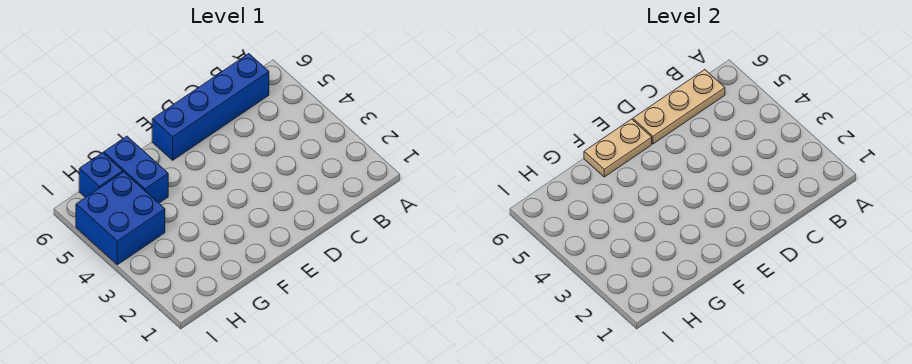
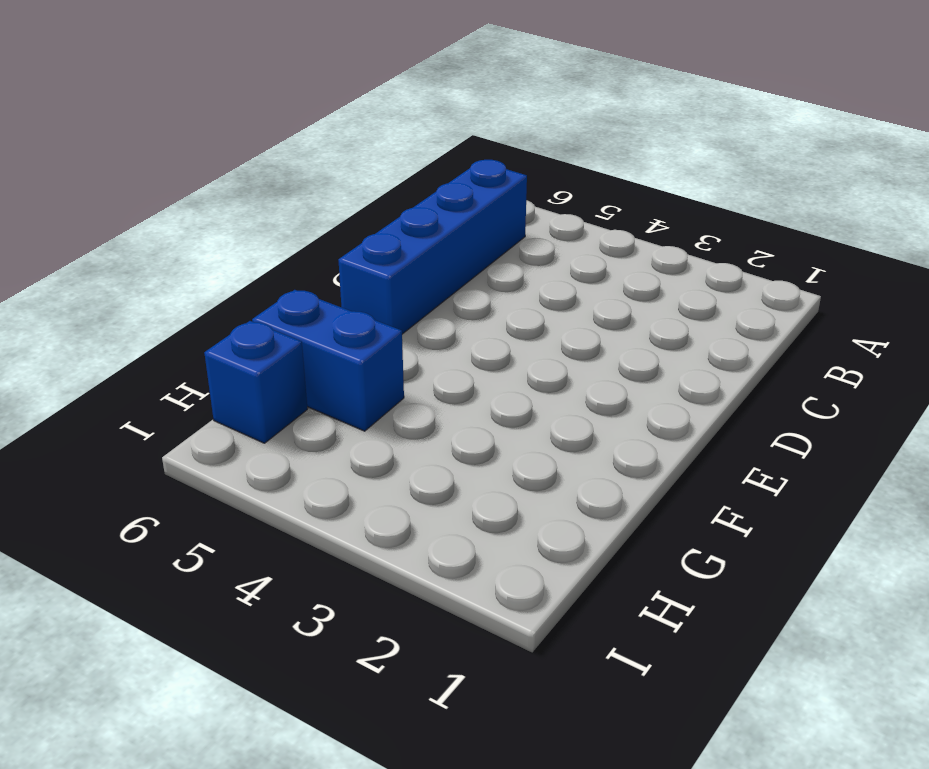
none -> blue brick H4:I5 level 1
none -> tan plate B6:D6 level 2

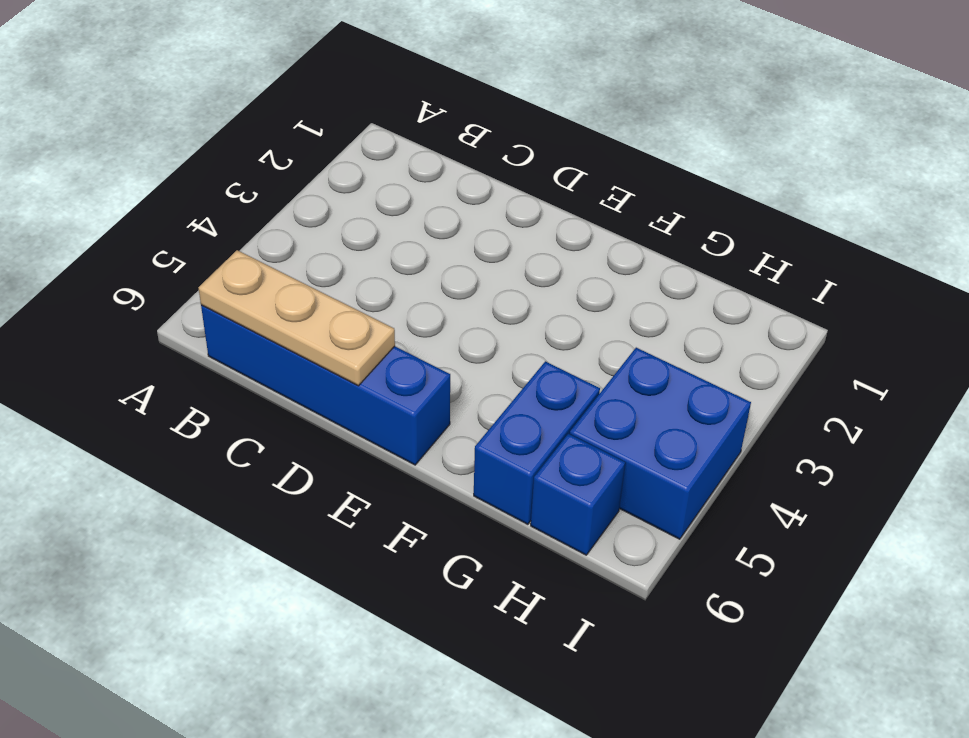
none -> tan plate E6:F6 level 2

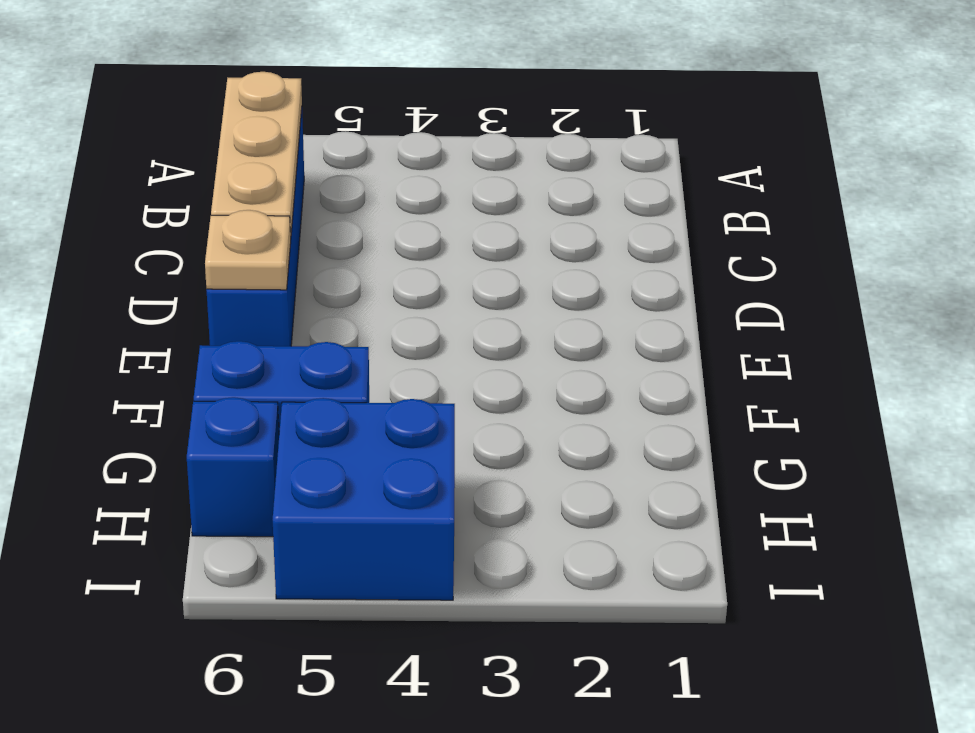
tan plate E6 level 2 -> tan plate E6:F6 level 2

